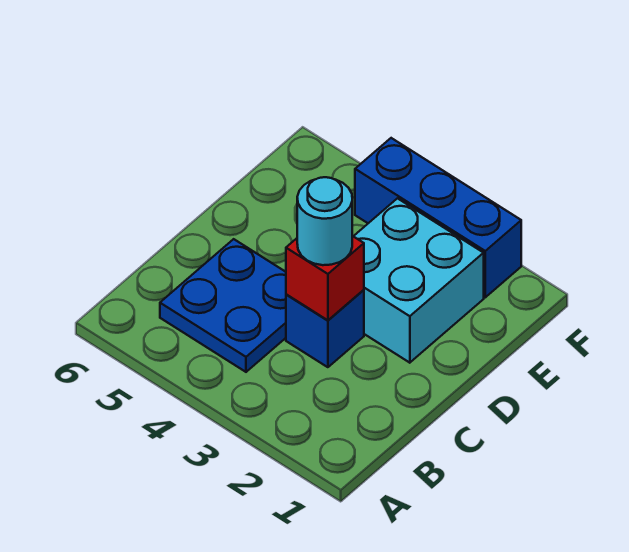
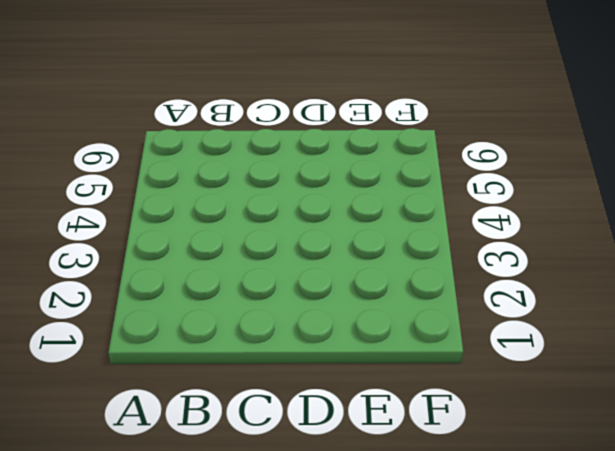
none -> blue plate B4:C5 level 1
none -> blue brick C3 level 1

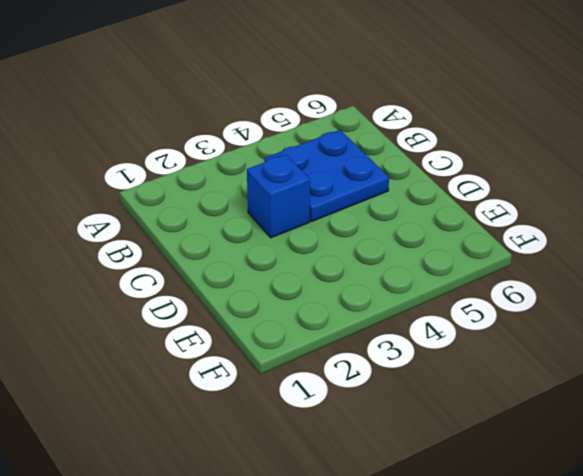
none -> cyan brick D2:E3 level 1
none -> blue brick F2:F4 level 1

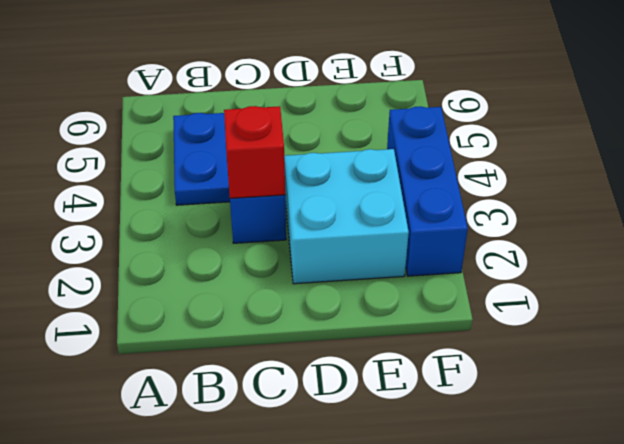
none -> cyan round brick C3 level 3

